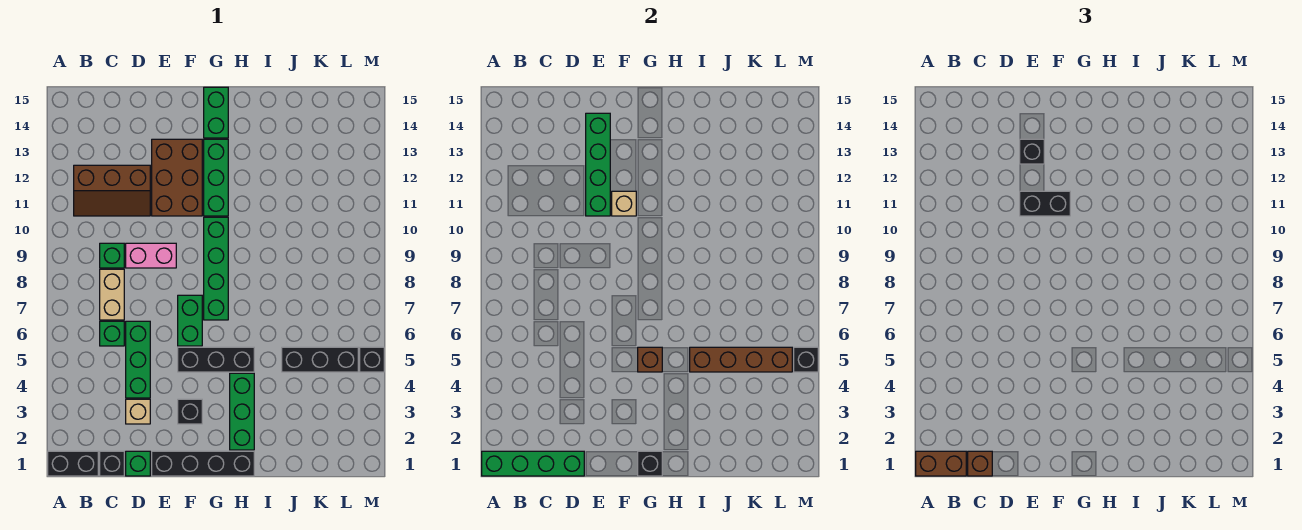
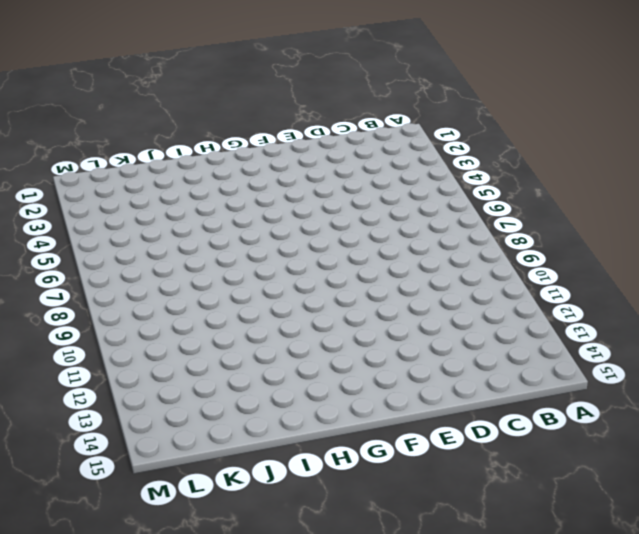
none -> black brick A1:B1 level 1
none -> brown slope B11:D12 level 1 top 12
none -> black brick C1 level 1
none -> green brick C6 level 1

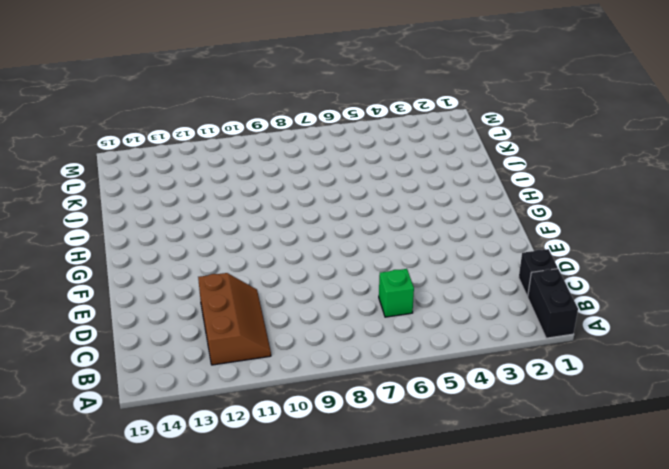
none -> tan brick C7:C8 level 1
none -> green brick C9 level 1
none -> green brick D1 level 1
none -> tan brick D3 level 1

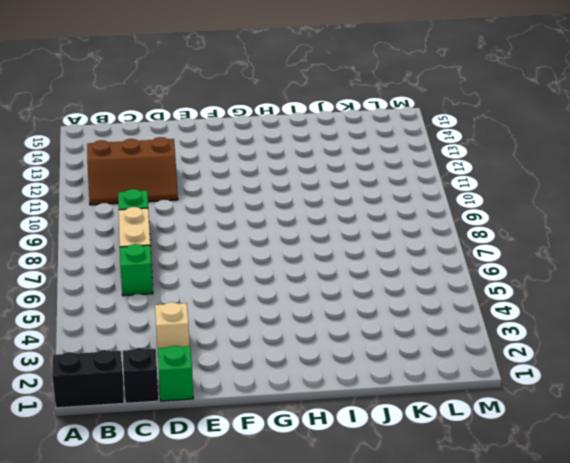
none -> green brick D4:D6 level 1
none -> pink brick D9:E9 level 1
none -> black brick E1:H1 level 1
none -> brown brick E11:F13 level 1

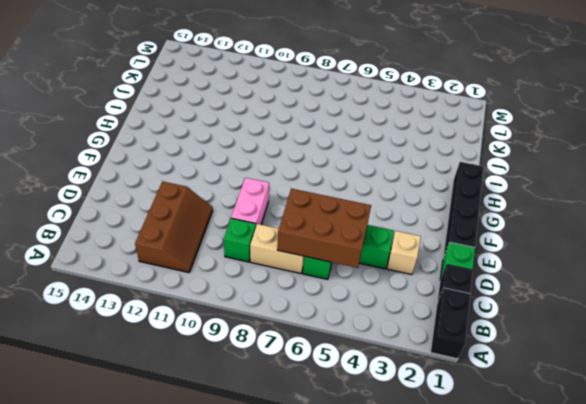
brown brick C5:D7 level 2 -> brown brick E11:F13 level 1
none -> black brick F3 level 1
none -> black brick F5:H5 level 1
none -> green brick F6:F7 level 1
none -> green brick G7:G10 level 1

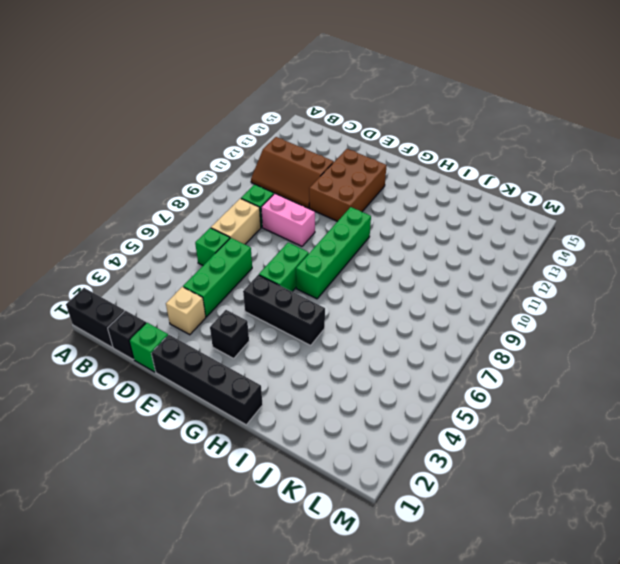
none -> green brick G11:G13 level 1
none -> green brick G14:G15 level 1
none -> green brick H2:H4 level 1
none -> black brick J5:L5 level 1

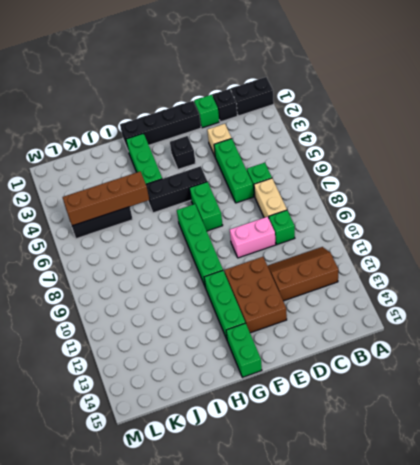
none -> black brick M5 level 1
none -> green brick A1:D1 level 2
none -> green brick E11:E14 level 2
none -> tan brick F11 level 2

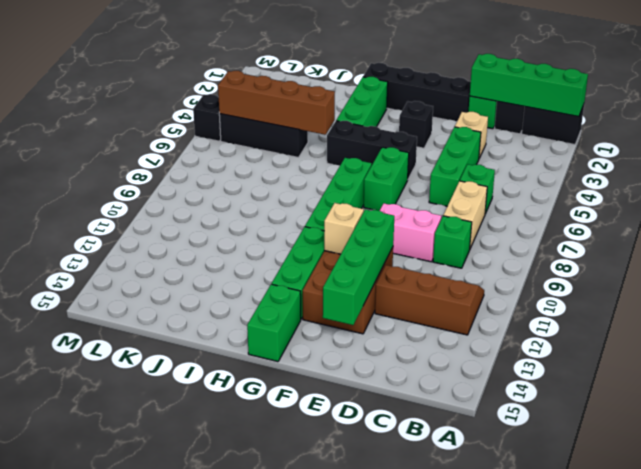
none -> black brick G1 level 2
none -> brown brick G5 level 2
none -> black brick M5 level 2
none -> brown brick A1:B1 level 3

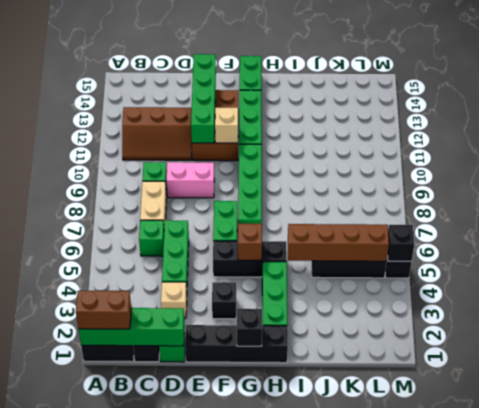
none -> brown brick C1 level 3
none -> black brick E11:F11 level 3
none -> black brick E13 level 3

